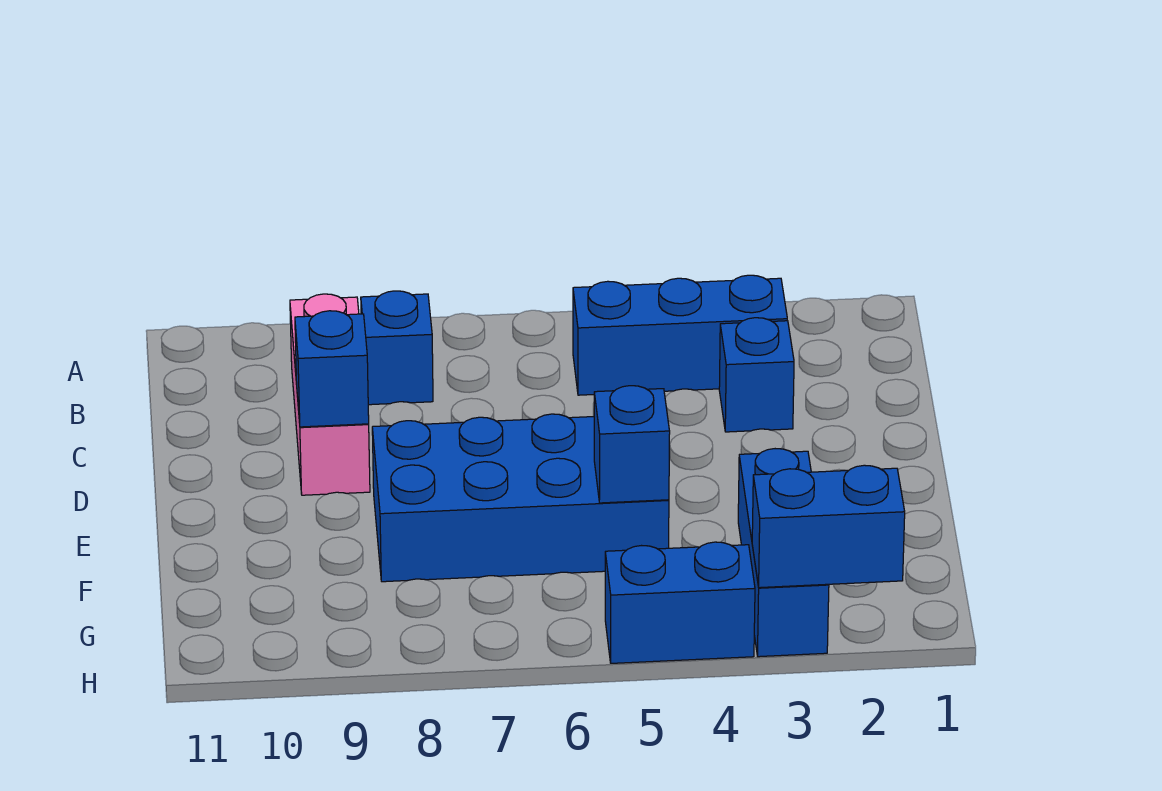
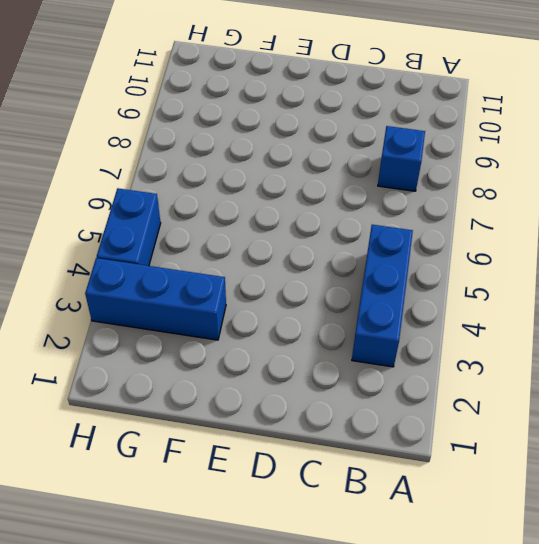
none -> pink brick B9:D9 level 1
none -> blue brick C3 level 1

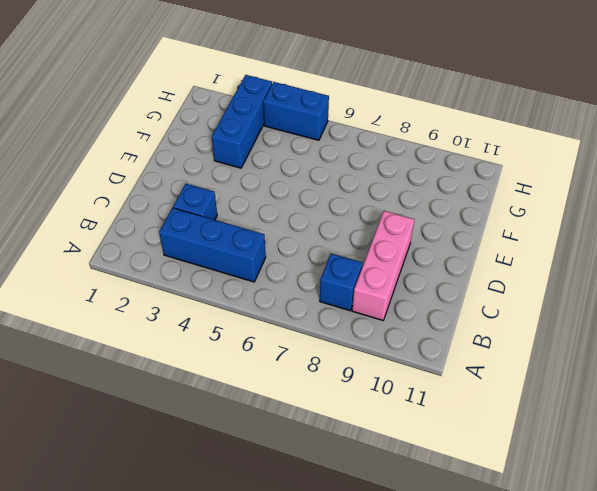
none -> blue brick E5:F8 level 1
none -> blue brick D9 level 2

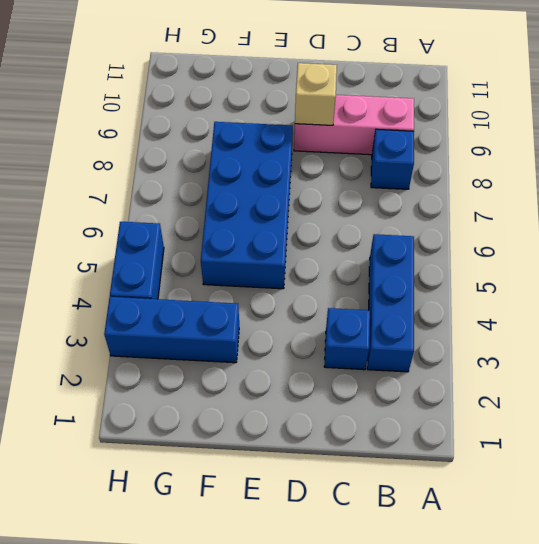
tan brick D9 level 2 -> blue brick D9 level 2
none -> blue brick F5 level 2
none -> blue brick H2:H3 level 2

